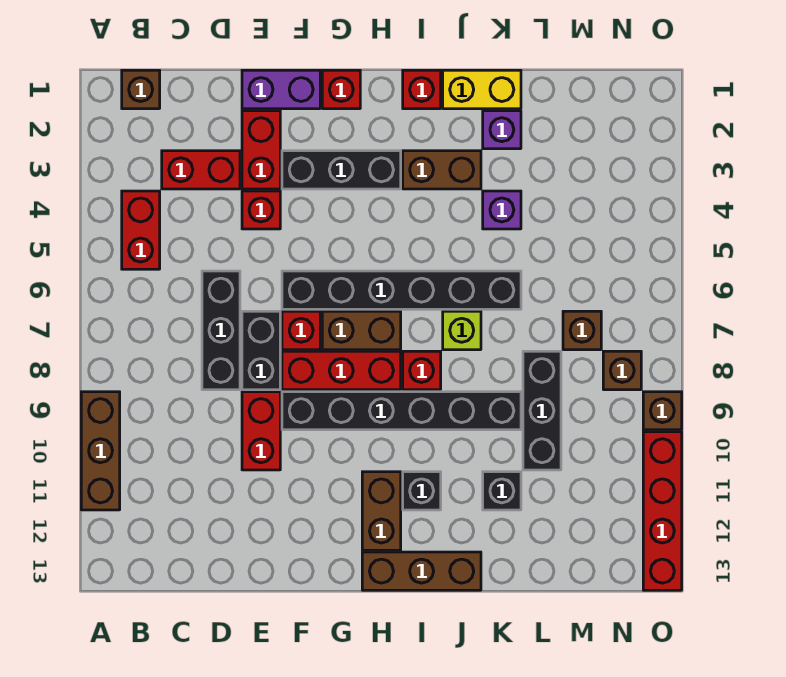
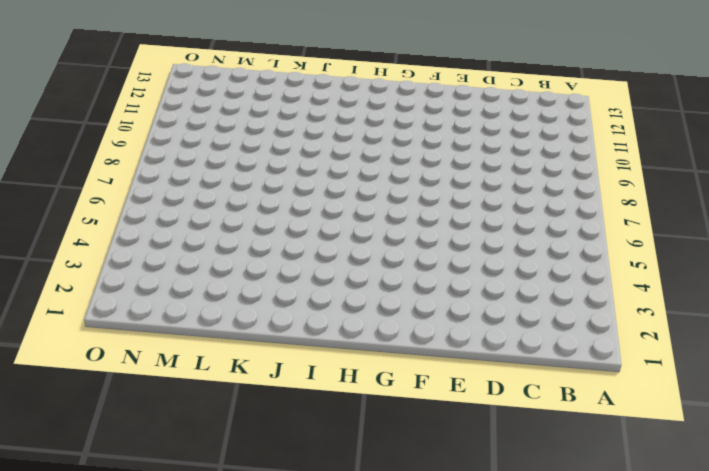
none -> brown brick A9:A11 level 1
none -> brown brick B1 level 1
none -> red brick B4:B5 level 1
none -> red brick C3:D3 level 1

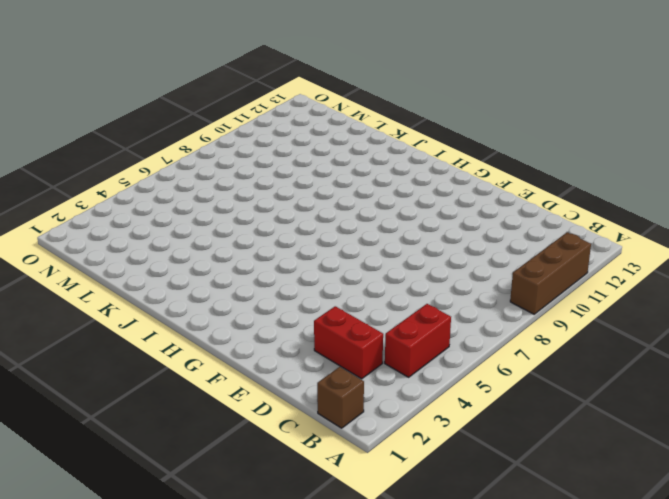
none -> black brick D6:D8 level 1
none -> purple brick E1:F1 level 1
none -> red brick E2:E3 level 1
none -> red brick E4 level 1

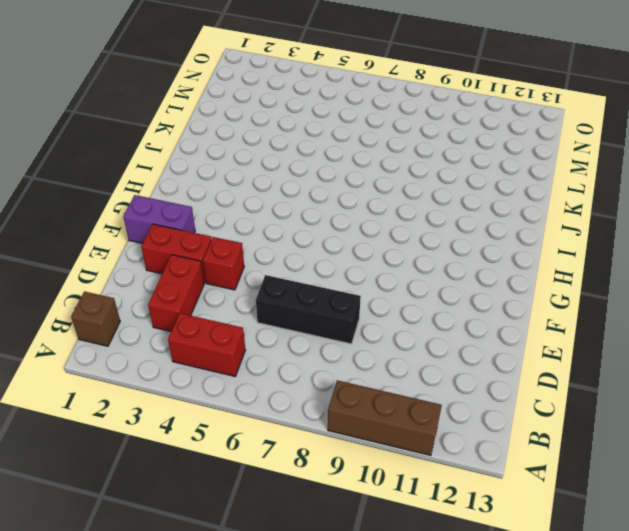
purple brick F1:F2 level 1 -> purple brick E1:F1 level 1
none -> black brick E7:E8 level 1
none -> red brick E9:E10 level 1
none -> black brick F3:H3 level 1
none -> black brick F6:K6 level 1

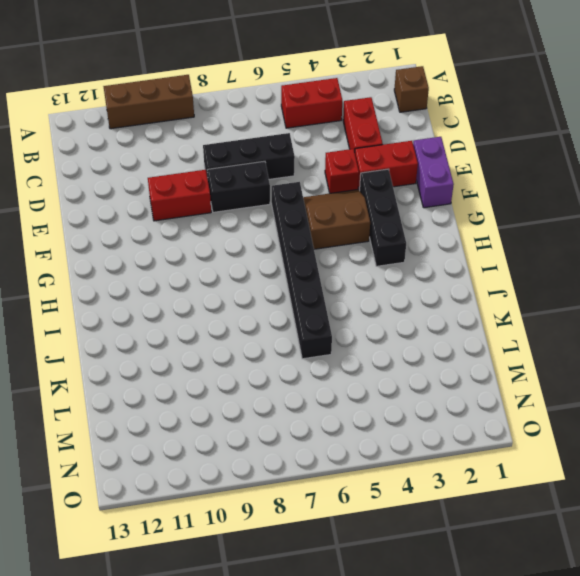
brown slope F4:G5 level 1 top G -> none
none -> red brick F7 level 1
none -> red brick F8:H8 level 1
none -> black brick F9:K9 level 1
none -> red brick G1 level 1

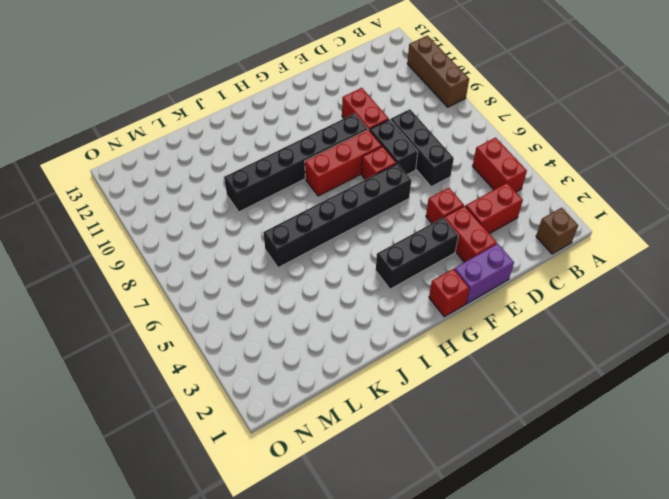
none -> brown brick G7:H7 level 1
none -> brown brick H11:H12 level 1
none -> brown brick H13:J13 level 1
none -> red brick I1 level 1

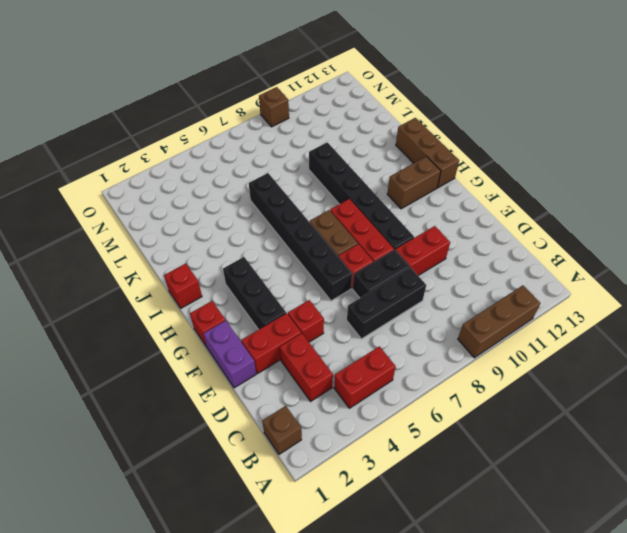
none -> brown brick I3:J3 level 1
none -> red brick I8 level 1
none -> black brick I11 level 1
none -> yellow brick J1:K1 level 1

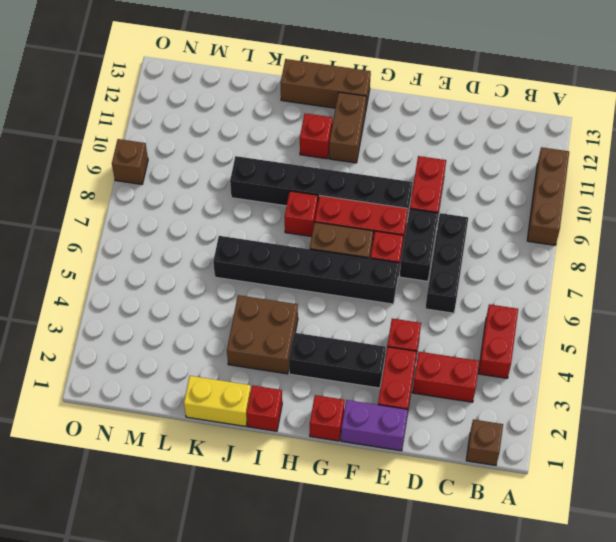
brown brick I3:J4 level 1 -> brown brick I3:J3 level 1
red brick I11 level 1 -> black brick I11 level 1
none -> lime brick J7 level 1
none -> purple brick K2 level 1
none -> purple brick K4 level 1
none -> black brick K11 level 1

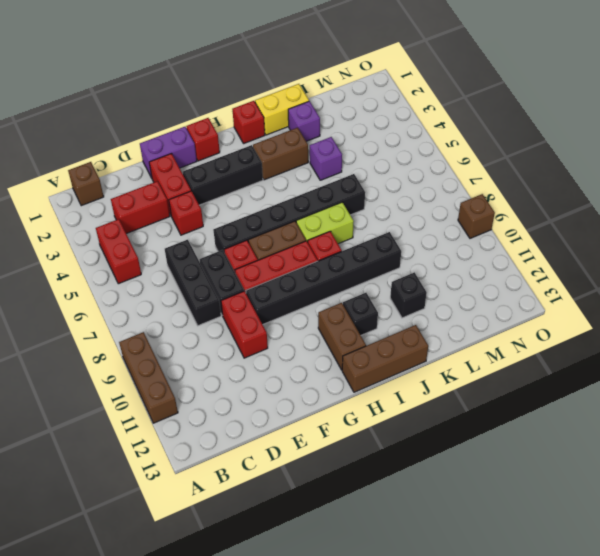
lime brick I7:J7 level 1 -> lime brick J7 level 1
none -> black brick L8:L10 level 1
none -> brown brick M7 level 1
none -> brown brick N8 level 1
none -> red brick O10:O13 level 1

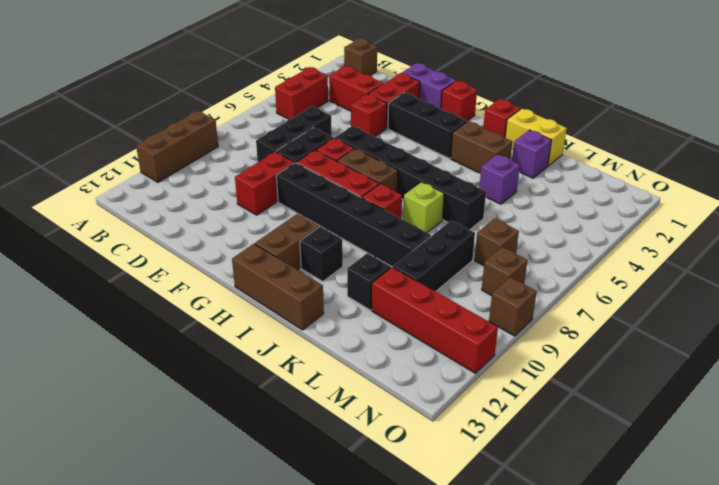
red brick L11:O11 level 1 -> red brick O10:O13 level 1

